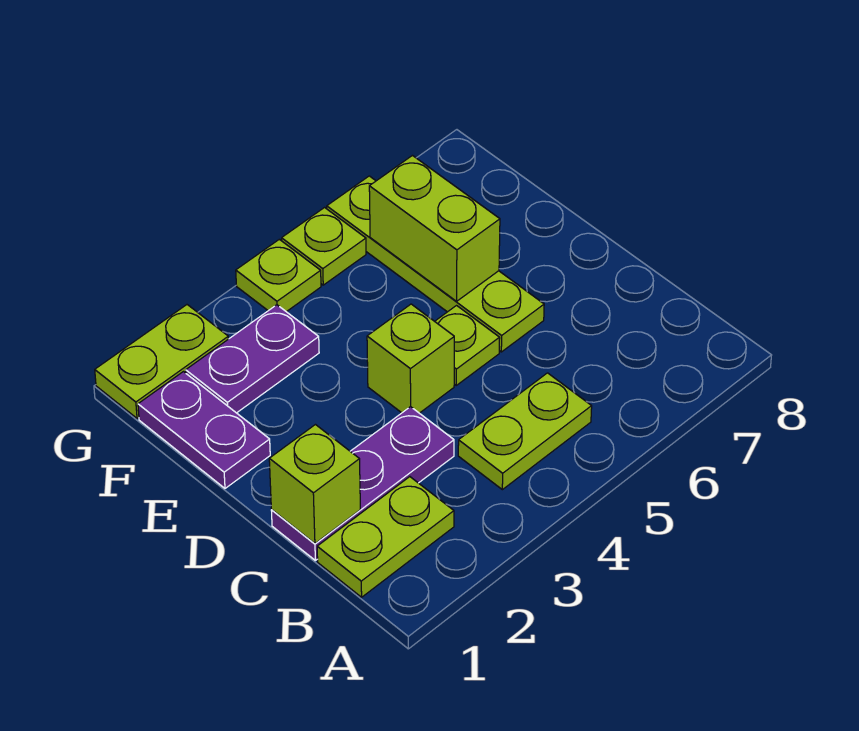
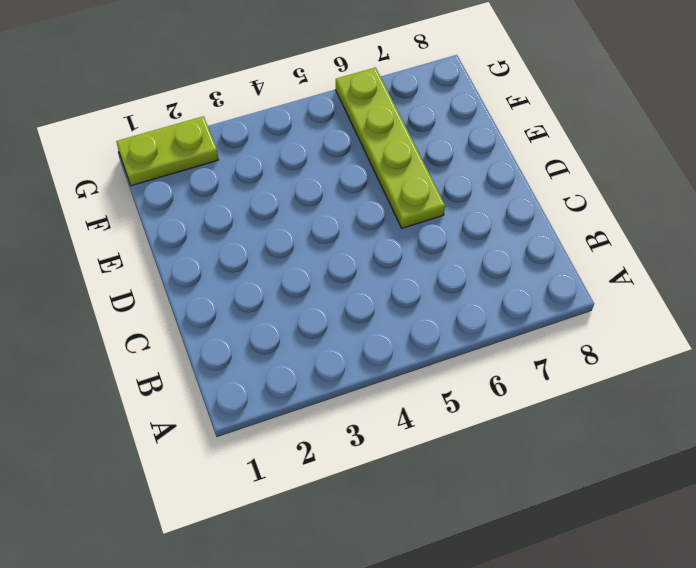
none -> lime plate B1:B2 level 1
none -> lime plate B4:B5 level 1
none -> purple plate C1:C3 level 1

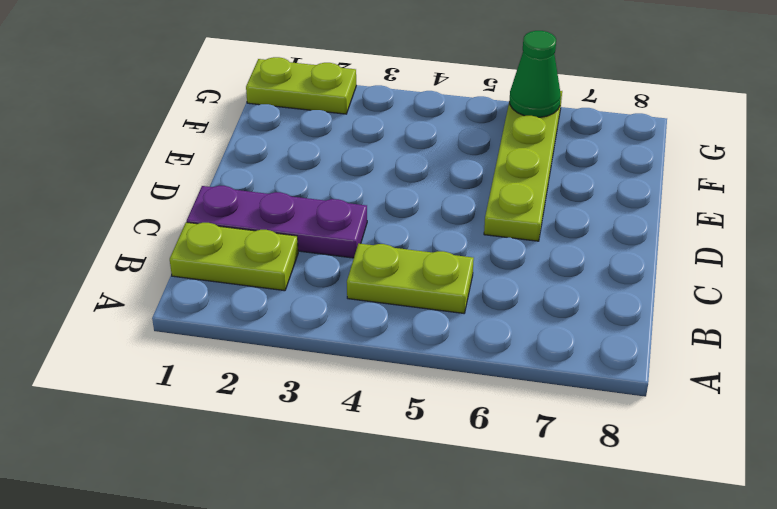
green cone G6 level 2 -> none
none -> lime brick D4 level 1
none -> lime plate D5 level 1
none -> purple plate E1:F1 level 1

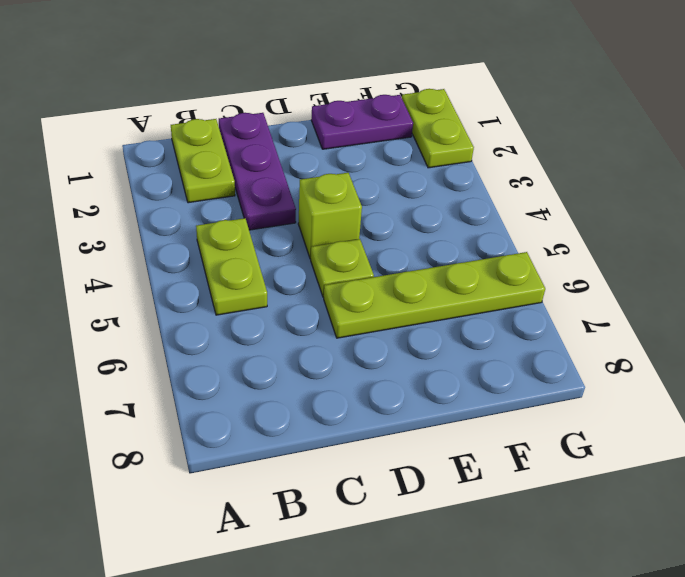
none -> purple plate F2:F3 level 1
none -> lime plate G4 level 1
none -> lime plate G5 level 1

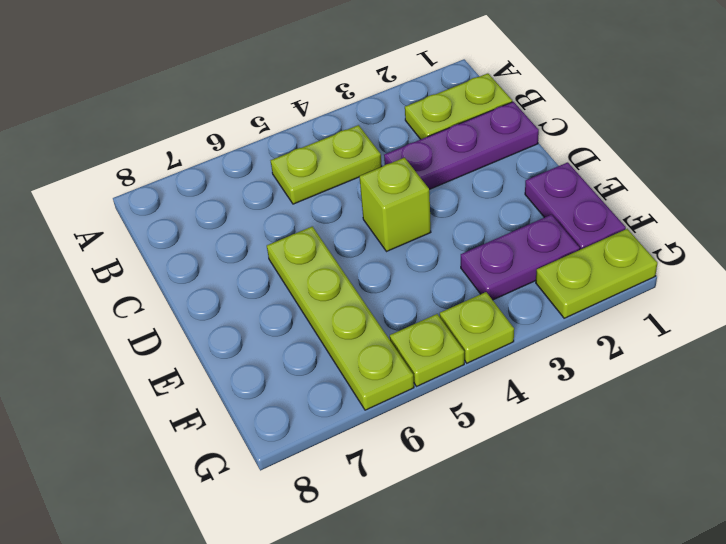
none -> lime plate D5 level 1
none -> lime brick C1 level 2
none -> lime brick E6:F6 level 2

